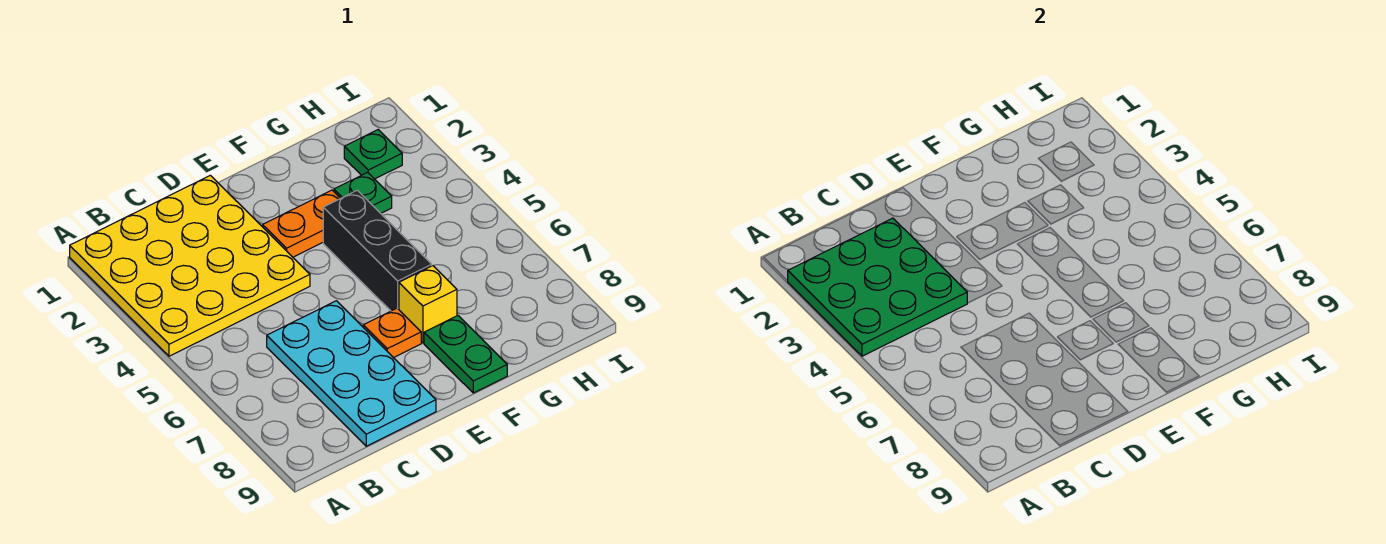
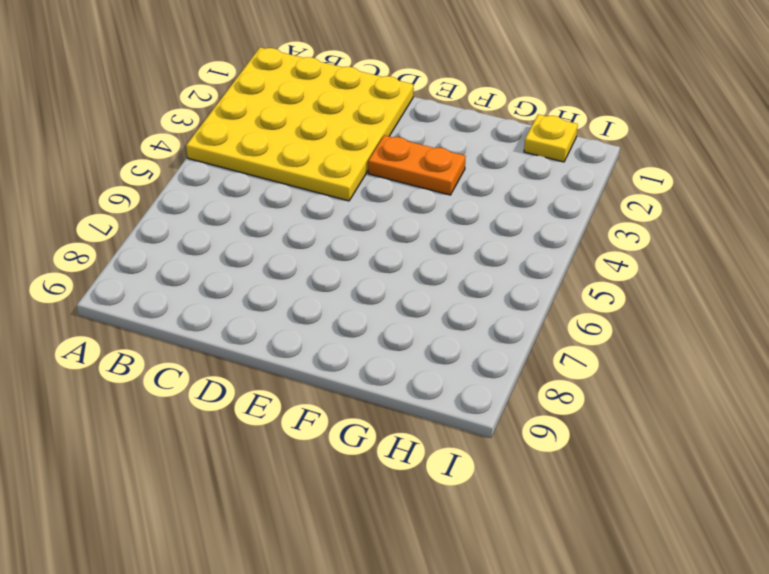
yellow plate H1 level 1 -> none
none -> cyan plate C6:D9 level 1
none -> orange plate E7 level 1

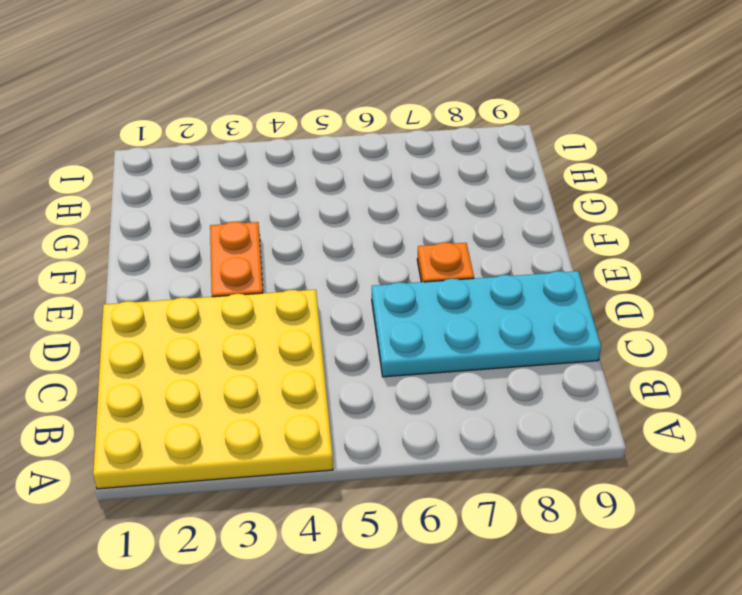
none -> black brick F4:F6 level 1
none -> yellow brick F7 level 1

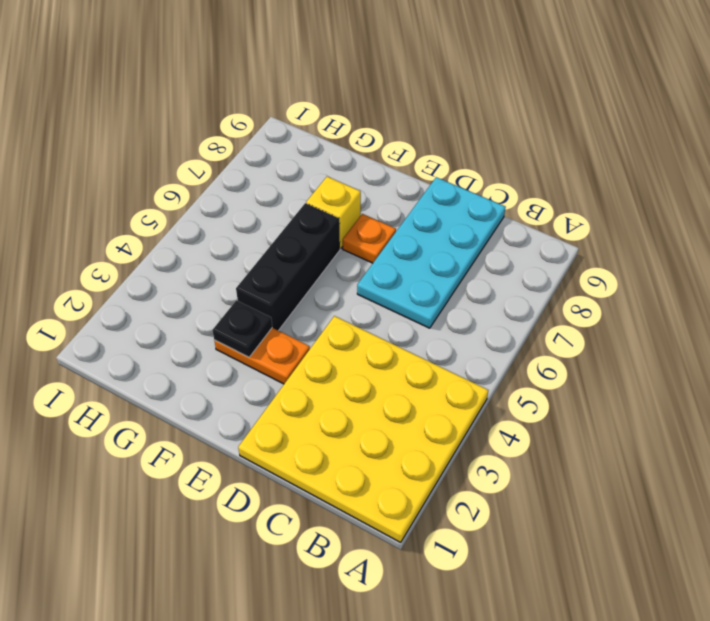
black plate F3 level 2 -> none
none -> green plate F8:F9 level 1
none -> green plate G3 level 1

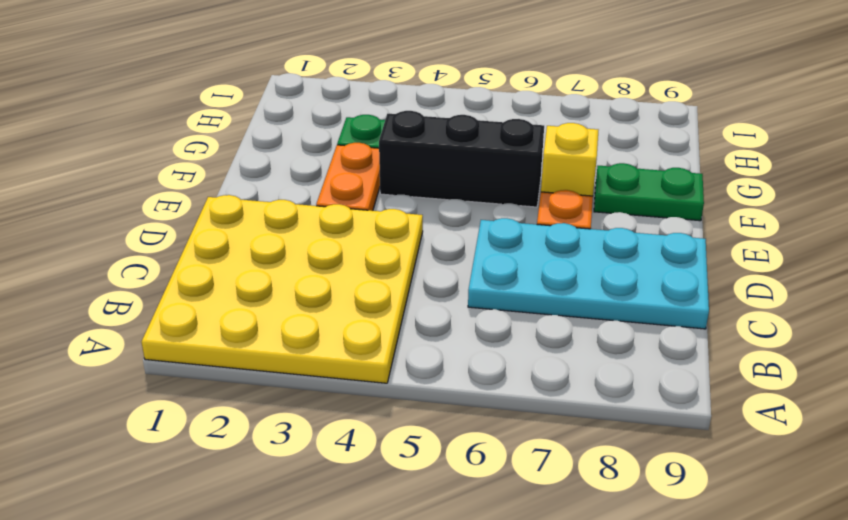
none -> green plate H2 level 1
none -> green plate A2:C4 level 2

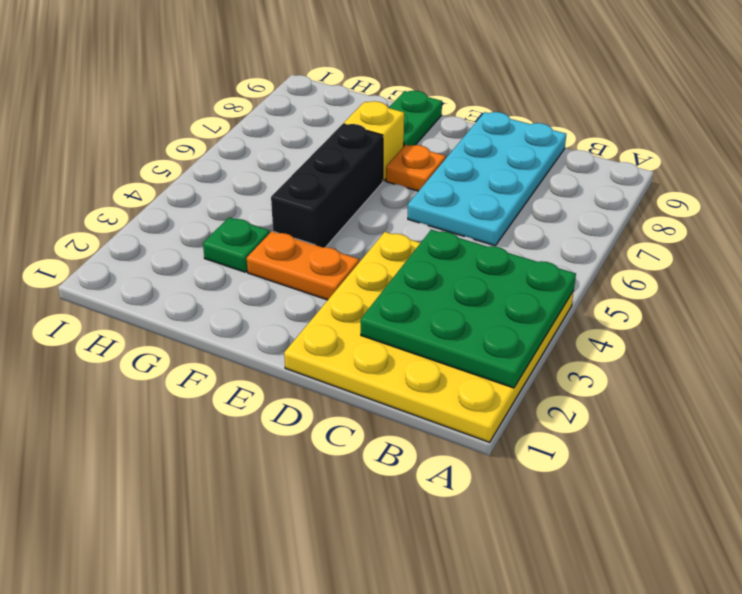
none -> green plate H2 level 1

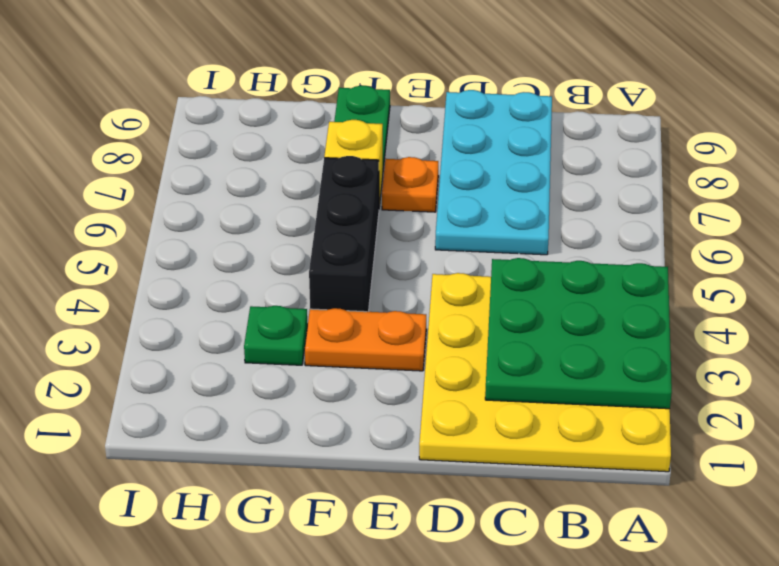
none -> green plate H2 level 1

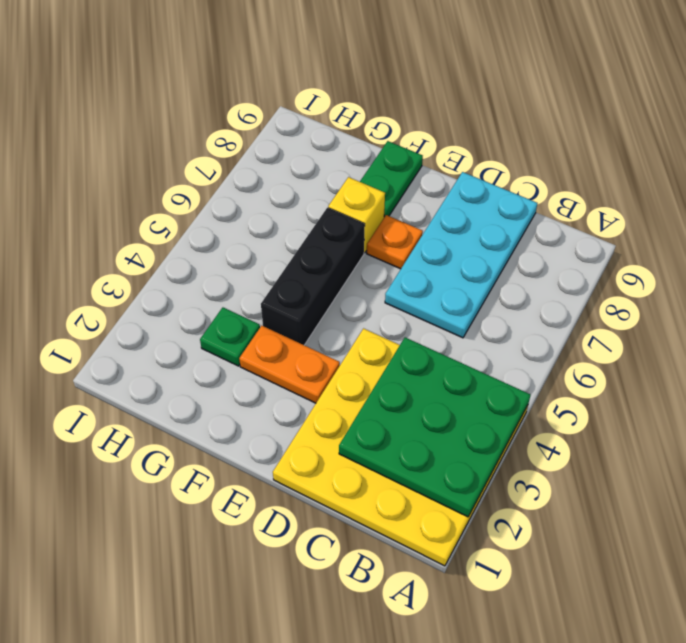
none -> green plate H2 level 1

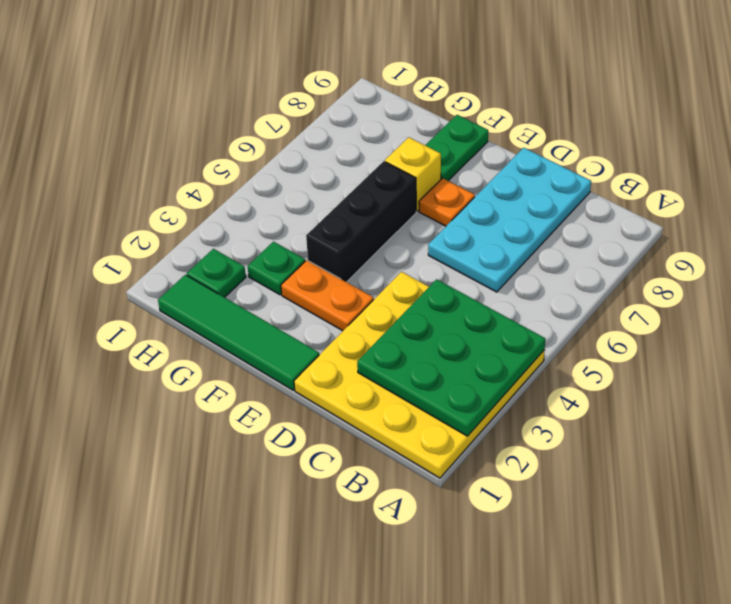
green tile E1:H1 level 1 -> none

